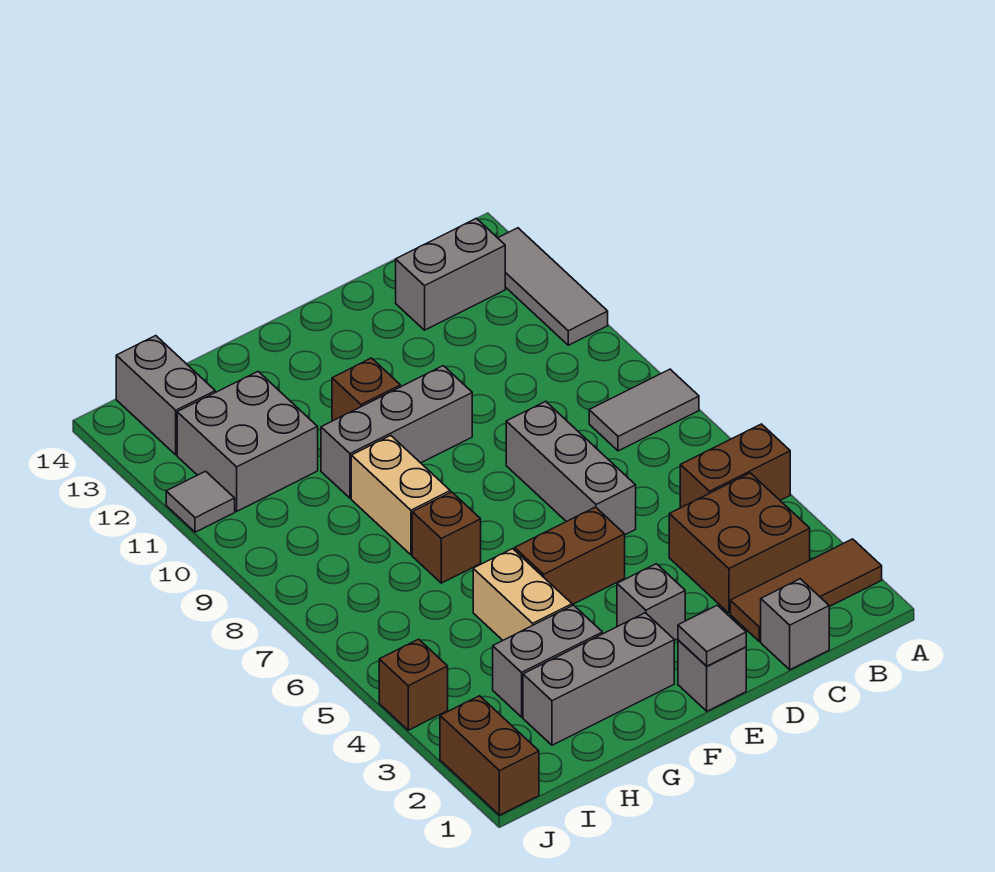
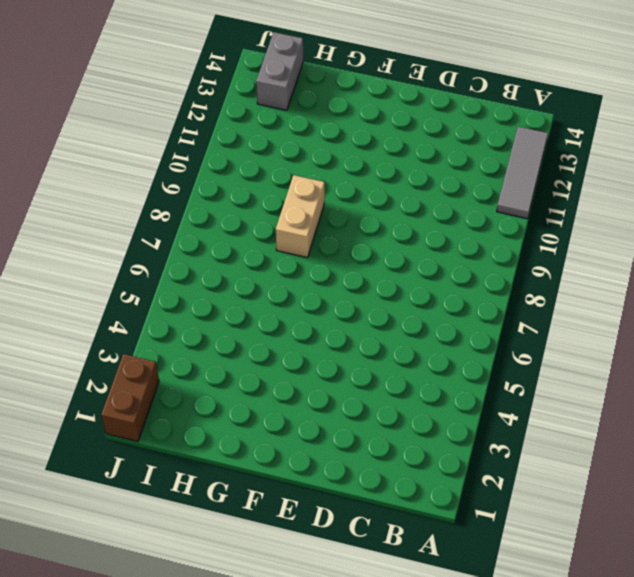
none -> brown tile A2:C2 level 1
none -> brown brick A5:B5 level 1
none -> grey tile A8:B8 level 1

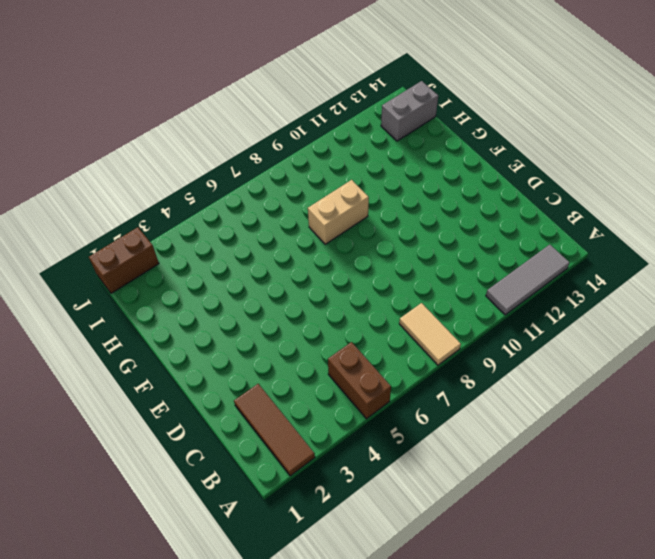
tan tile A8:B8 level 1 -> grey tile A8:B8 level 1
none -> brown brick B3:C4 level 1
none -> grey brick B13:C13 level 1
none -> grey brick C1 level 1

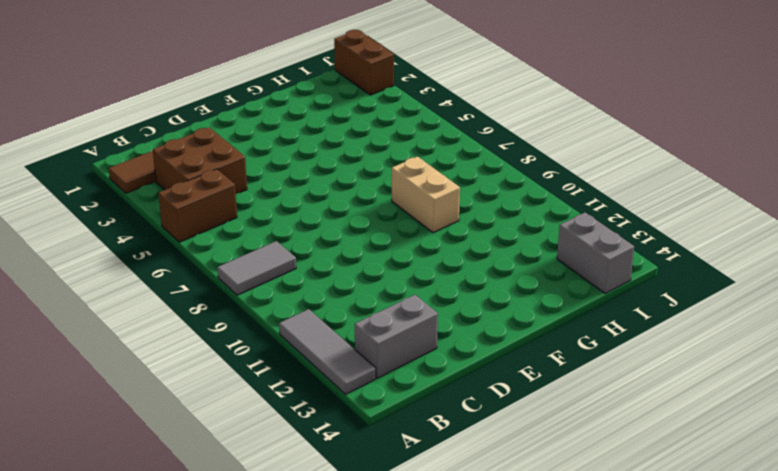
none -> grey brick C1 level 1
none -> grey brick D6:D8 level 1
none -> grey brick E1 level 1

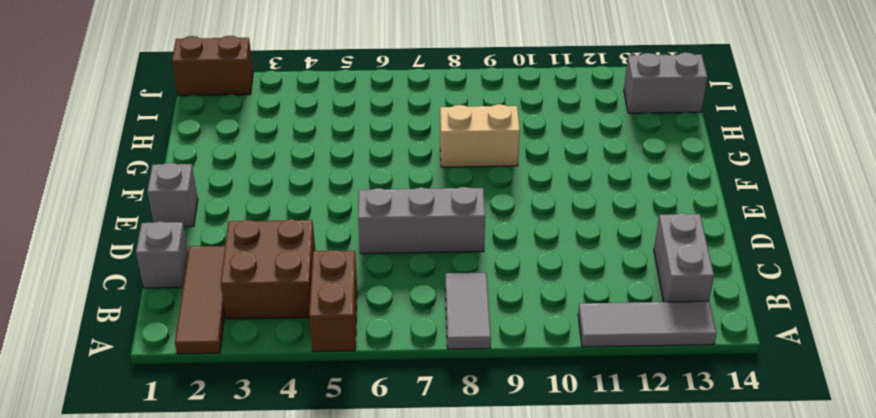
none -> grey brick E3 level 1
none -> brown brick E5:F5 level 1
none -> grey brick E10:G10 level 1

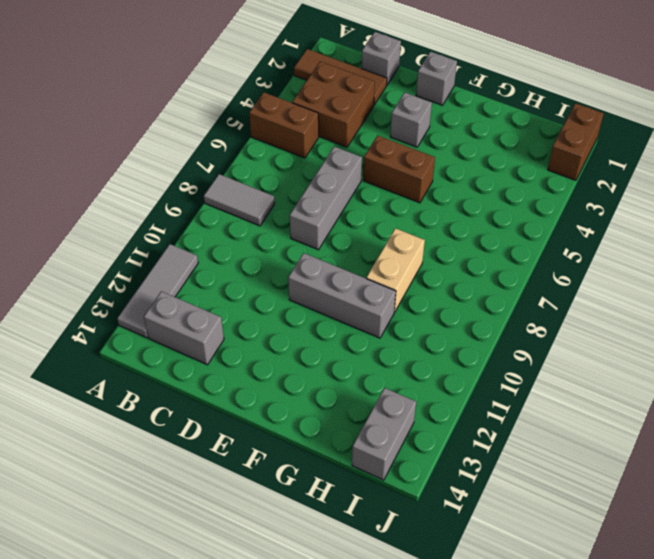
none -> grey brick F2:H2 level 1
none -> brown brick F11 level 1
none -> grey brick G3:H3 level 1

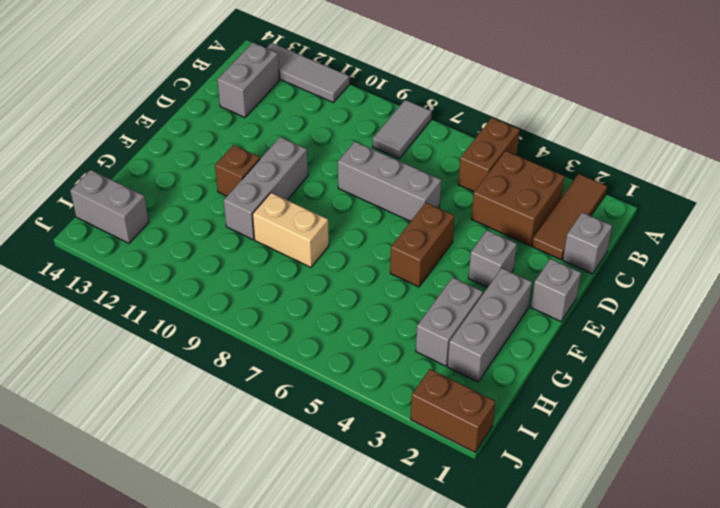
none -> tan brick G4:G5 level 1
none -> brown brick G7 level 1
none -> grey brick H11:I12 level 1

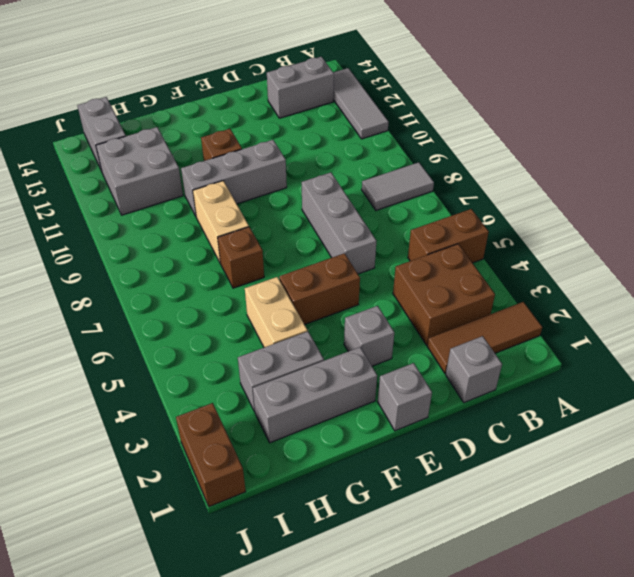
none -> brown brick J4 level 1
none -> grey tile J11 level 1
none -> grey tile E1 level 2

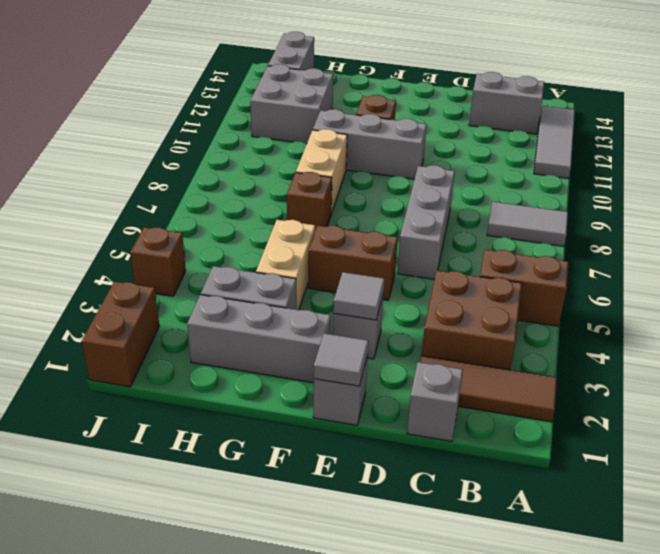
grey tile E3 level 2 -> grey tile J11 level 1

